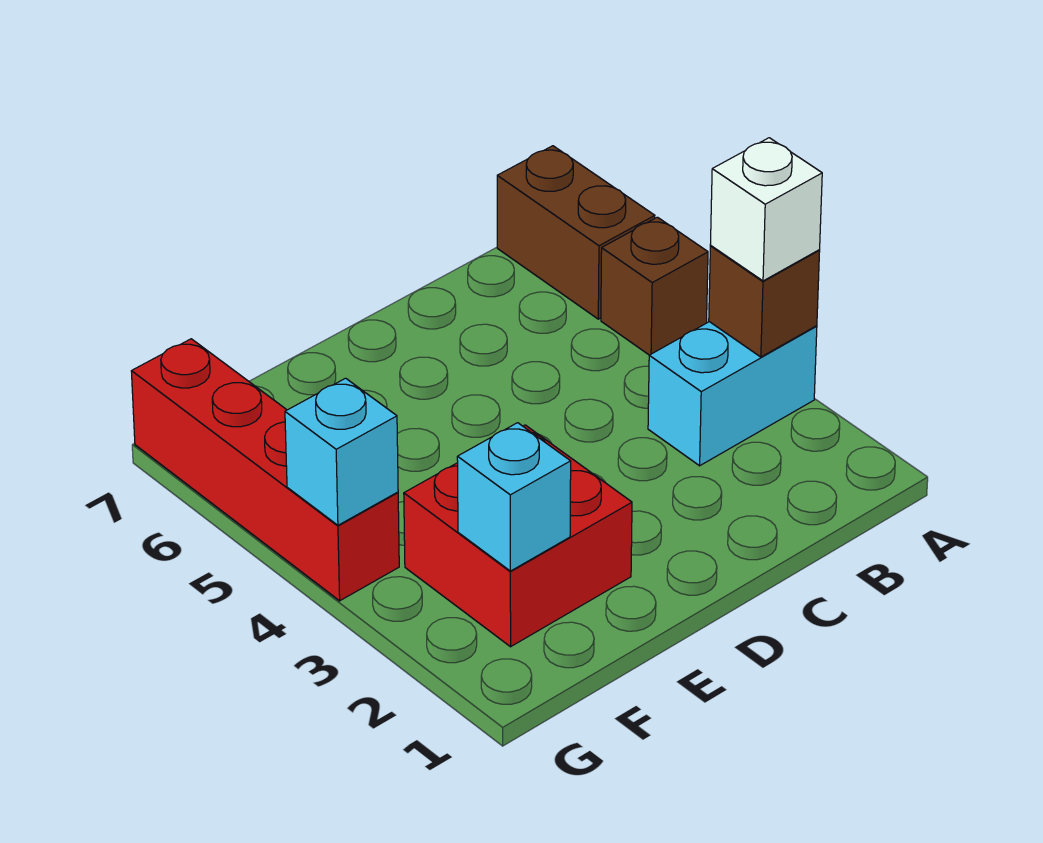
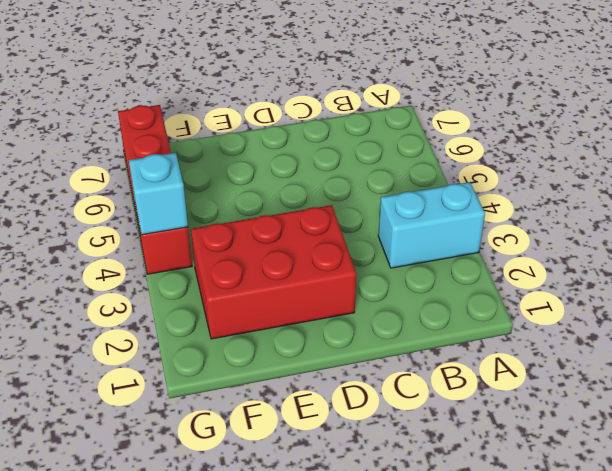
red brick D2:F3 level 1 -> red brick E2:F3 level 1
none -> brown brick A5 level 1
none -> brown brick A6:A7 level 1

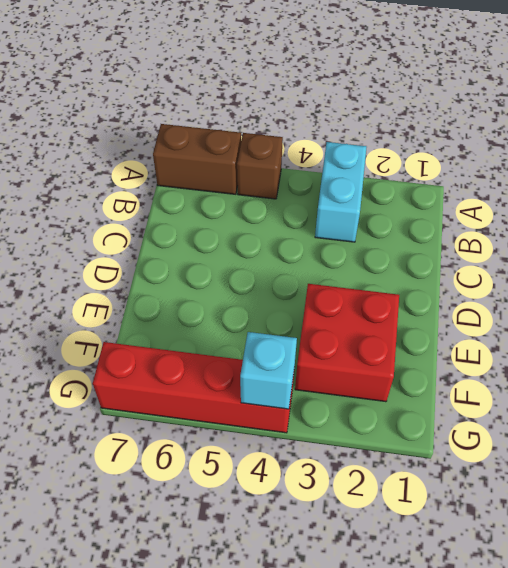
none -> brown brick A3 level 2
none -> cyan brick F2 level 2

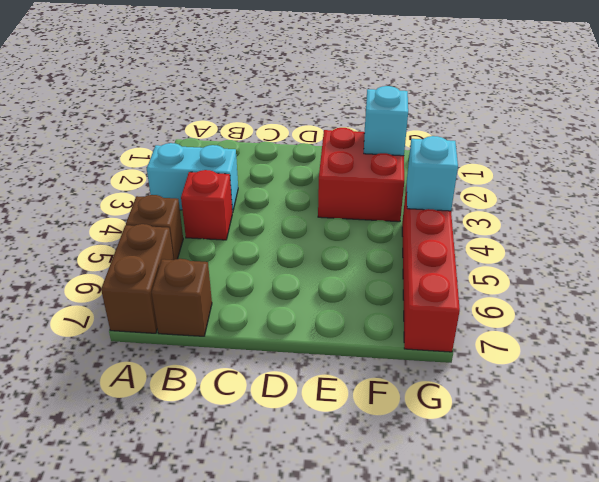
red brick B4 level 1 -> none
brown brick B7 level 1 -> brown brick A3 level 2
none -> white brick A3 level 3

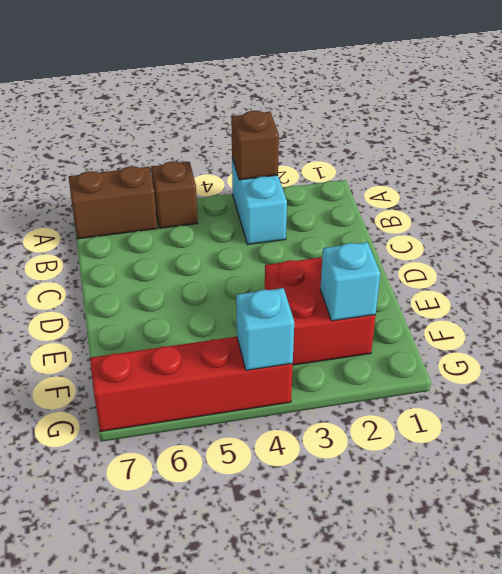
none -> white brick A3 level 3

